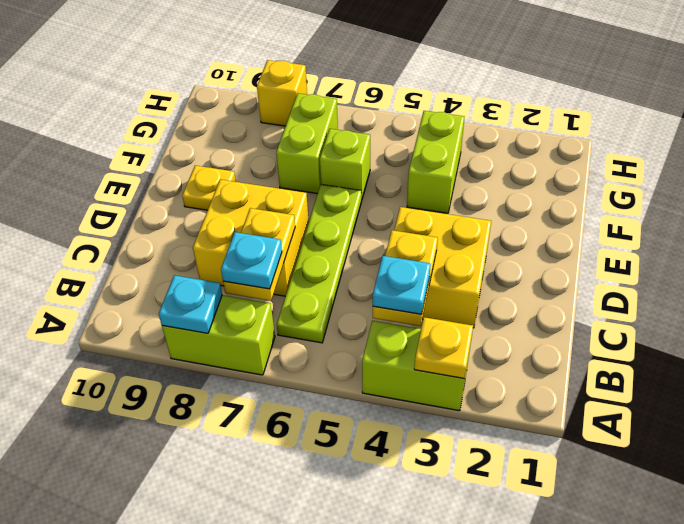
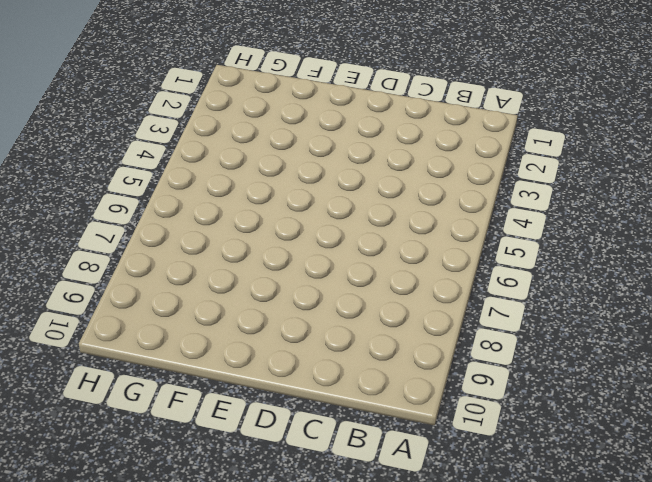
none -> lime brick A3:A4 level 1
none -> lime brick A7:A8 level 1
none -> lime plate B6:E6 level 1

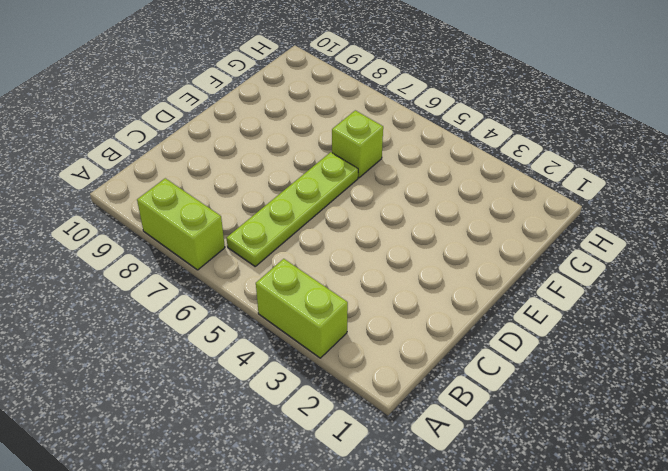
none -> yellow brick C3:D4 level 1
none -> yellow brick C7:D8 level 1
none -> yellow plate E9 level 1

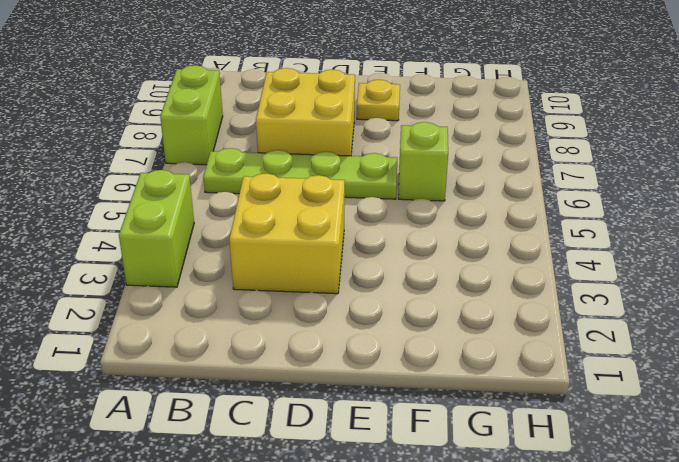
none -> lime brick F4:G4 level 1
none -> lime brick F7:G7 level 1
none -> yellow brick H8 level 1

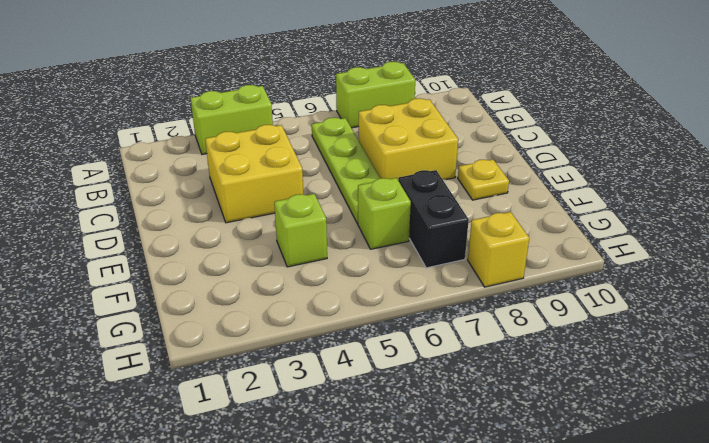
lime brick F4 level 1 -> lime brick F4:G4 level 1
black brick F7:G7 level 1 -> lime brick F7:G7 level 1
none -> yellow plate A3 level 2
none -> cyan plate A8 level 2
none -> yellow plate B4:C4 level 2

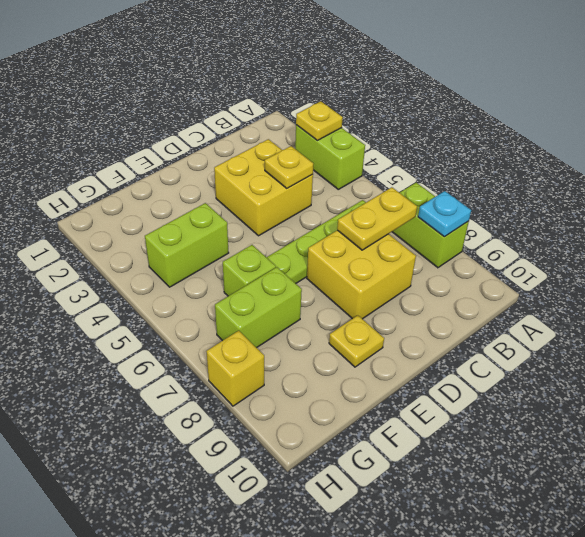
yellow plate C4 level 2 -> yellow plate B4:C4 level 2
none -> cyan plate B4 level 3
none -> cyan plate B7 level 3

